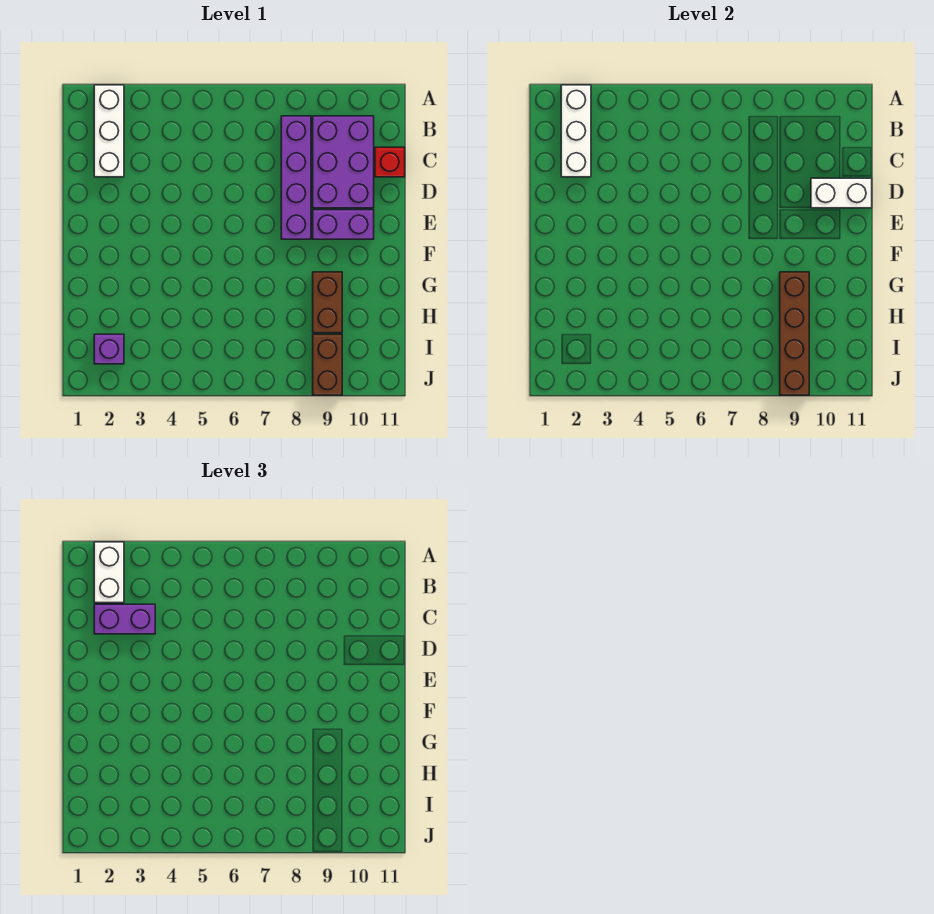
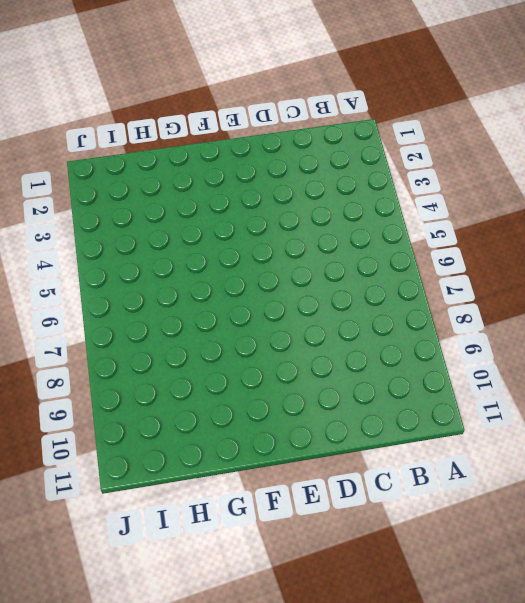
none -> white brick A2:C2 level 1
none -> purple brick B8:E8 level 1
none -> purple brick B9:D10 level 1

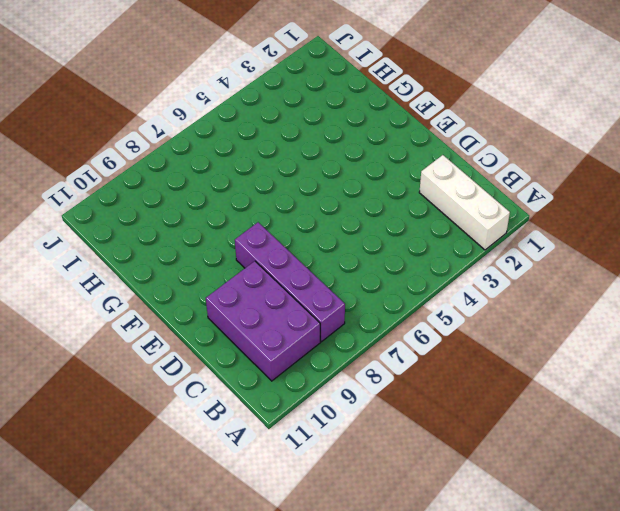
none -> red brick C11 level 1
none -> purple brick E9:E10 level 1
none -> brown brick G9:H9 level 1

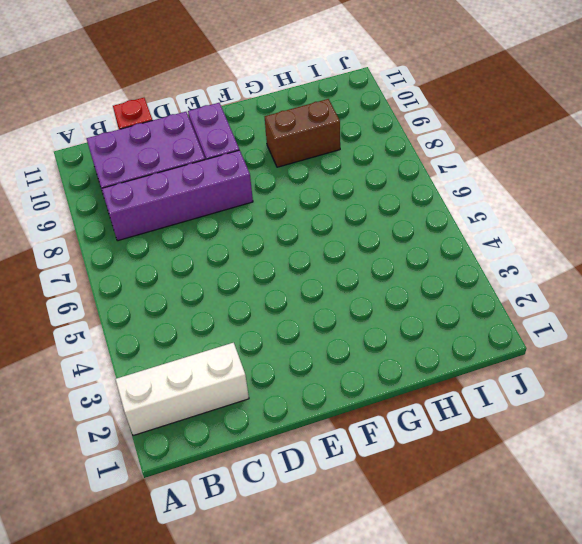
none -> purple brick I2 level 1
none -> brown brick I9:J9 level 1
none -> white brick A2:C2 level 2

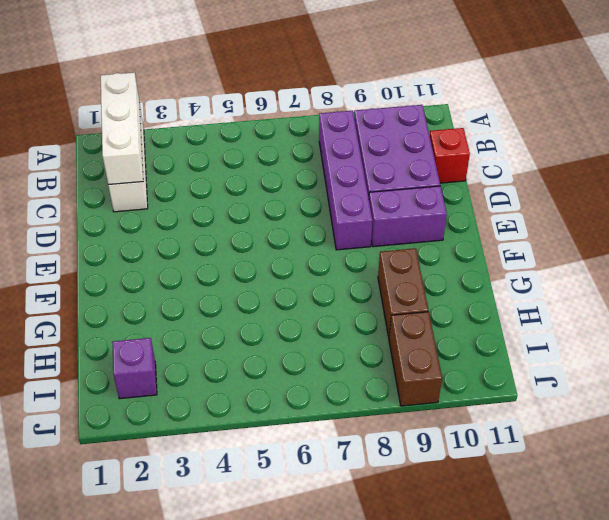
none -> white brick D10:D11 level 2
none -> brown brick G9:J9 level 2
none -> white brick A2:B2 level 3

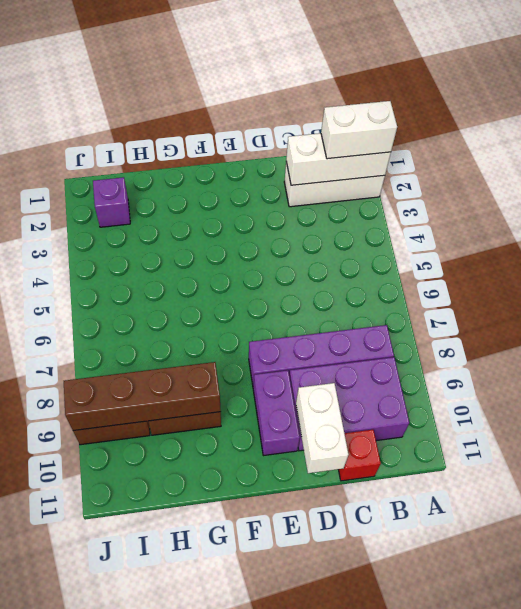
none -> purple brick C2:C3 level 3

